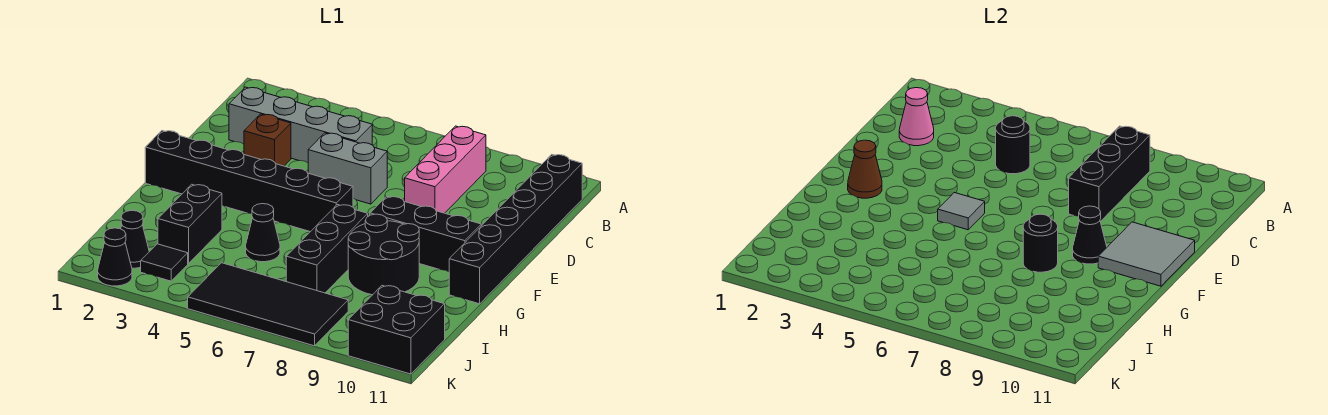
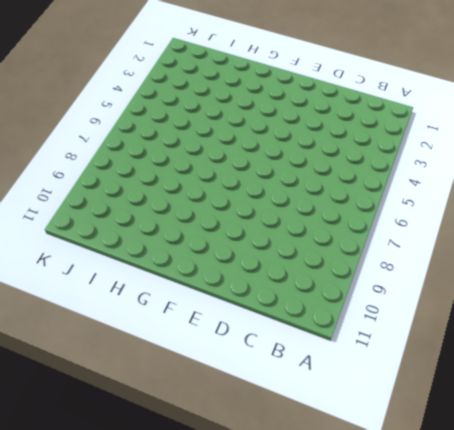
none -> pink brick B8:D8 level 1
none -> black brick B11:G11 level 1
none -> grey brick C2:C5 level 1

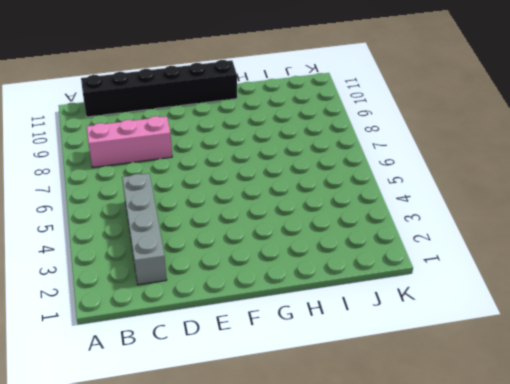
none -> brown brick D3 level 1
none -> grey brick D5:D6 level 1
none -> black brick F1:F6 level 1

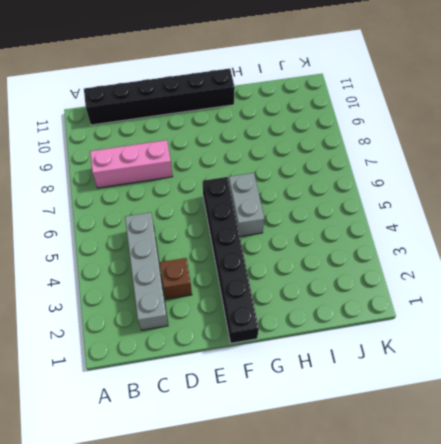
grey brick G5:G6 level 1 -> grey brick D5:D6 level 1
none -> black brick F8:F10 level 1
none -> black brick G7:I7 level 1
none -> black round brick G8:H9 level 1

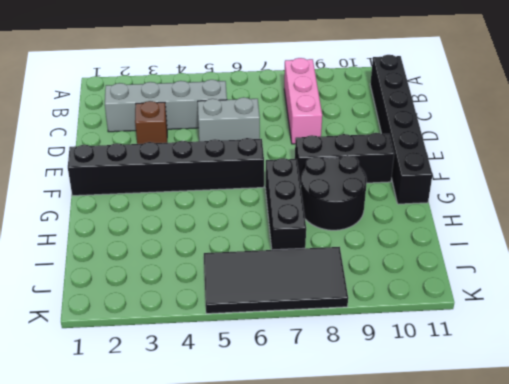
none -> black brick H3:I3 level 1
none -> black cone H5 level 1
none -> black cone J2 level 1

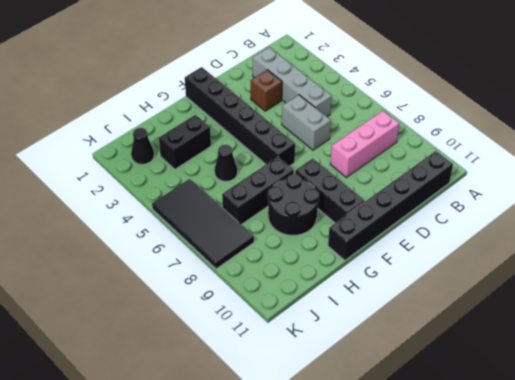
none -> black tile J3 level 1
none -> black brick J10:K11 level 1
none -> black cone K2 level 1

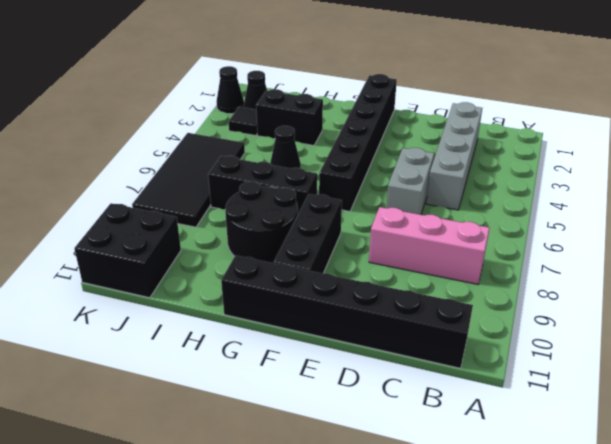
none -> brown brick D3 level 1
none -> black brick B8:D8 level 2
none -> pink cone C2 level 2

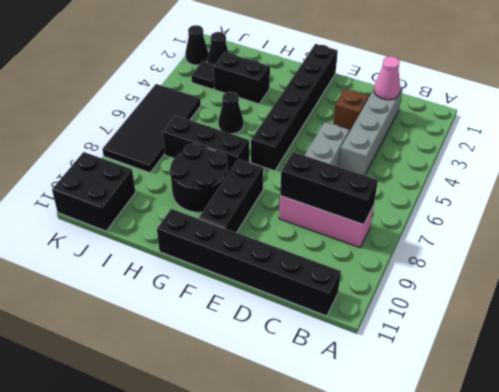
none -> black round brick C5 level 2
none -> grey tile E10:F11 level 2
none -> brown cone F2 level 2

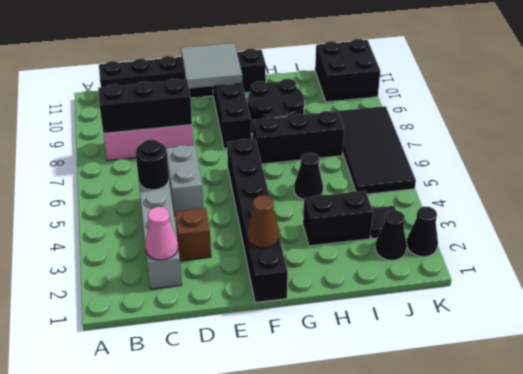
none -> grey tile F5 level 2
none -> black cone F9 level 2
none -> black round brick G8 level 2

